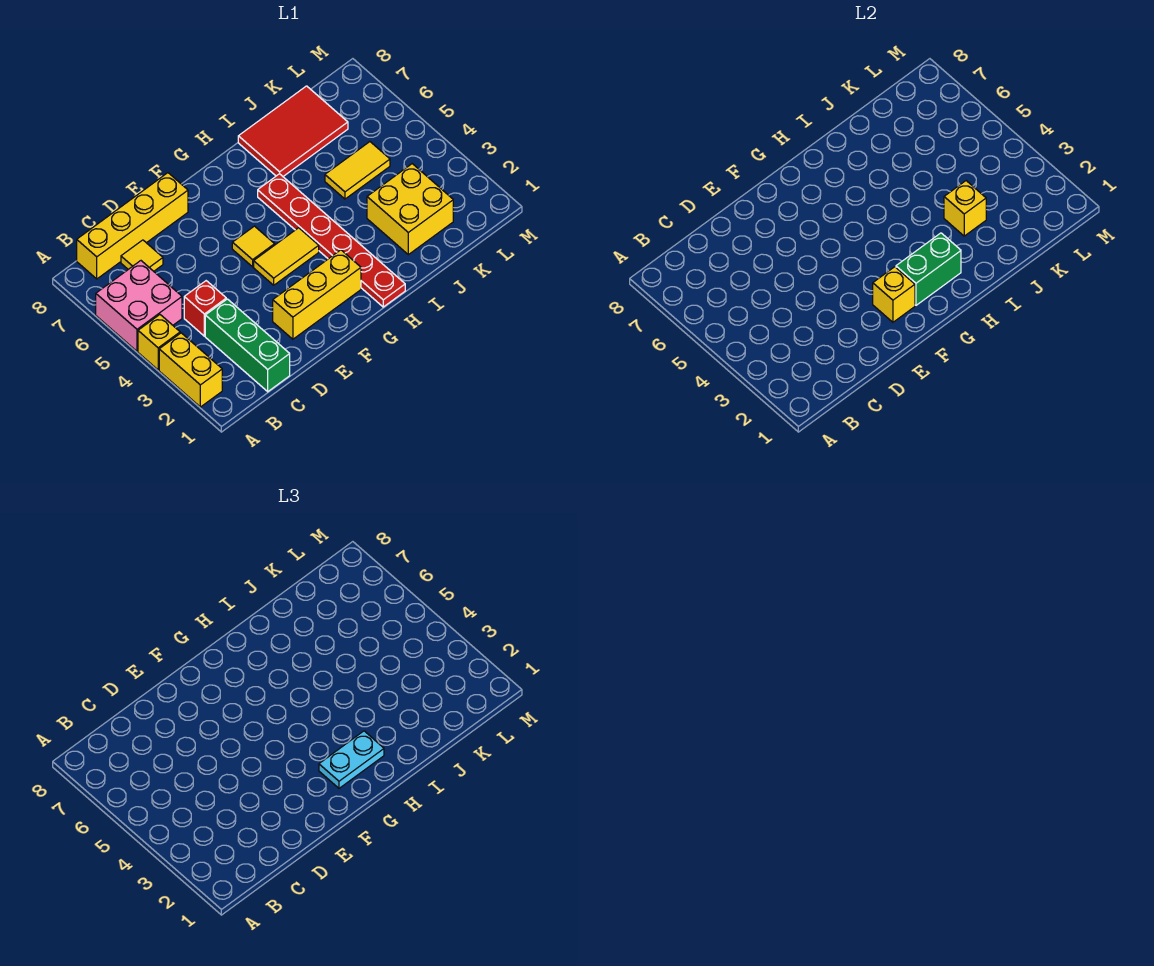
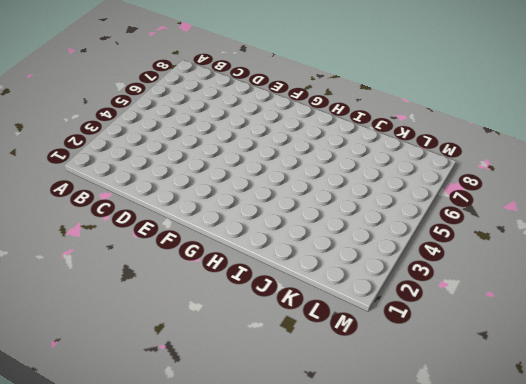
none -> yellow brick A2:A3 level 1
none -> yellow brick A4 level 1
none -> pink brick A5:B6 level 1

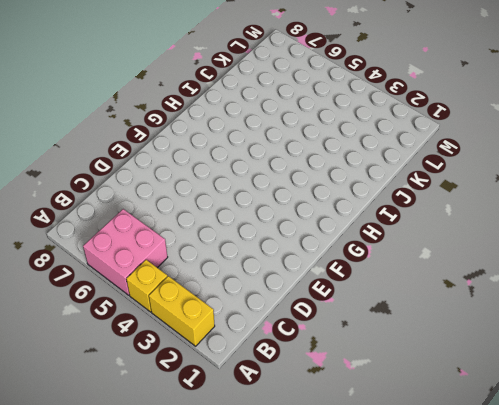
none -> yellow brick B8:E8 level 1
none -> green brick C1:C3 level 1
none -> red brick C4 level 1

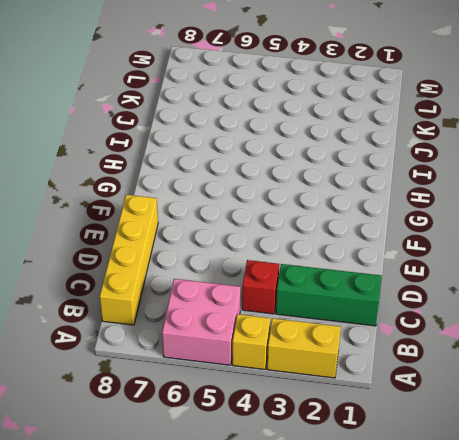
none -> yellow tile C7 level 1
none -> yellow brick E2:G2 level 1
none -> yellow tile F4:G4 level 1

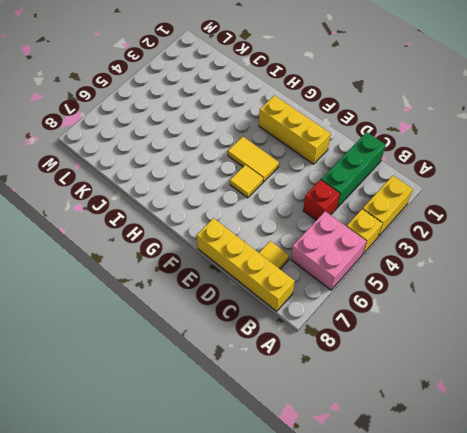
none -> red plate H1:H6 level 1
none -> red tile I7:K8 level 1
none -> yellow brick J2:K3 level 1

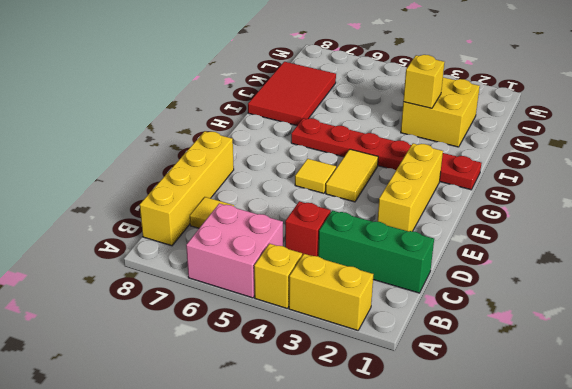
none -> yellow tile J5:K5 level 1
none -> yellow brick F2 level 2
none -> green brick G2:H2 level 2

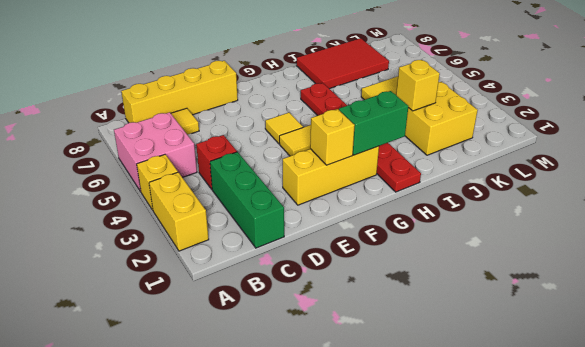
none -> cyan plate G2:H2 level 3

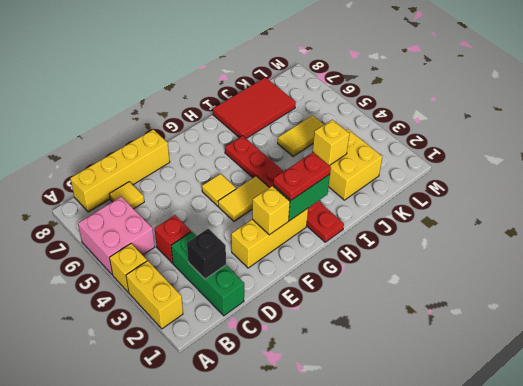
black brick C2 level 2 -> none
red plate G2:H2 level 3 -> cyan plate G2:H2 level 3

